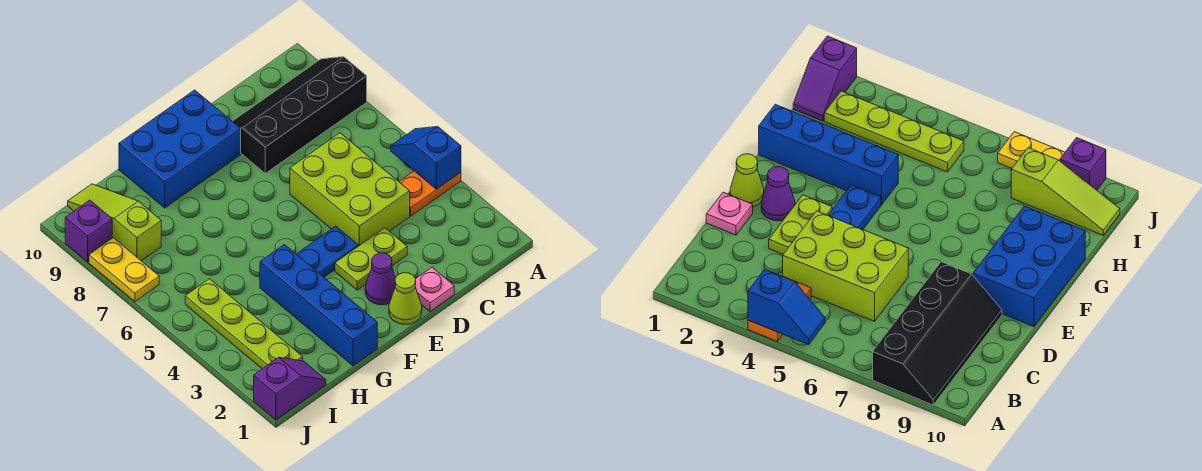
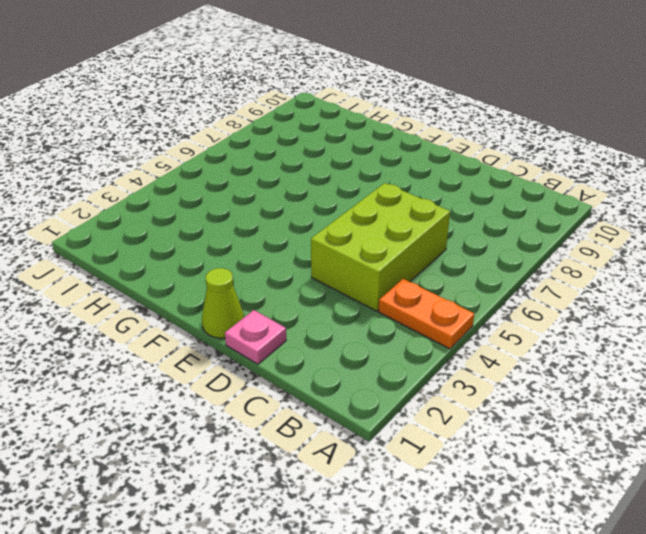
none -> black slope A8:D9 level 1 top 8
none -> lime plate D3:E3 level 1
none -> purple cone E2 level 1

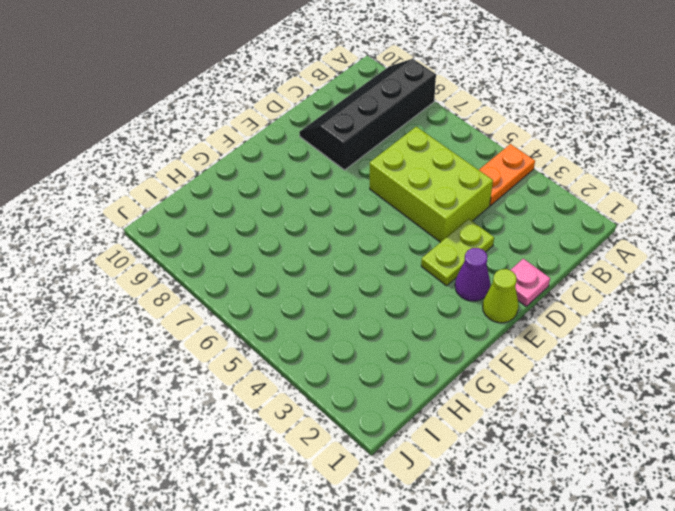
none -> blue plate E4:F4 level 1
none -> blue brick E9:G10 level 1
none -> blue brick G1:G4 level 1

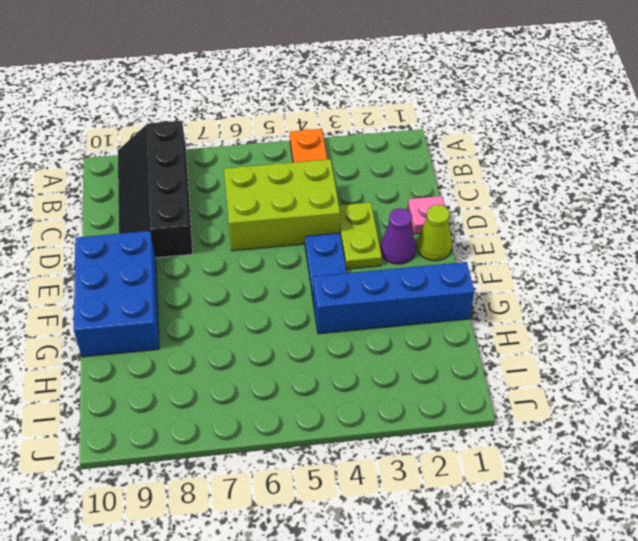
none -> purple slope I1:J1 level 1 top J
none -> lime plate I2:I5 level 1
none -> lime slope I8:I10 level 1 top 8

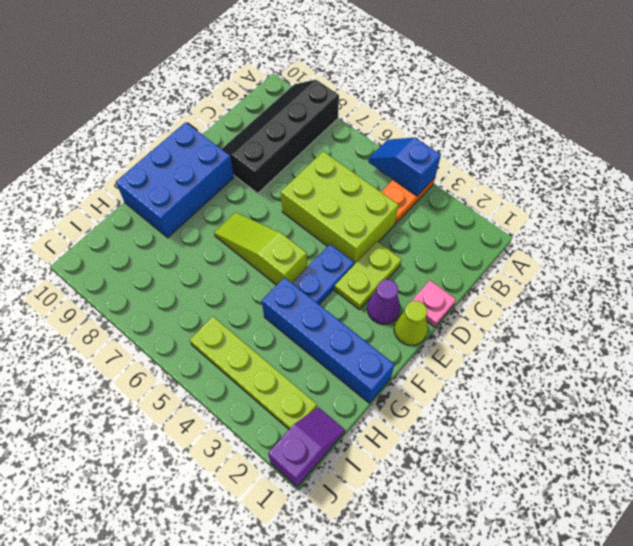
lime slope F5:F7 level 1 top 5 -> lime slope I8:I10 level 1 top 8
none -> yellow plate J7:J8 level 1
none -> purple brick J9 level 1

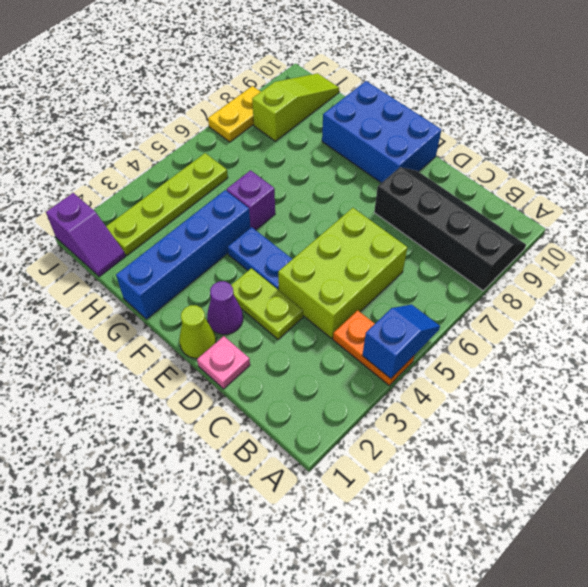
purple brick G5 level 1 -> purple brick J9 level 1

